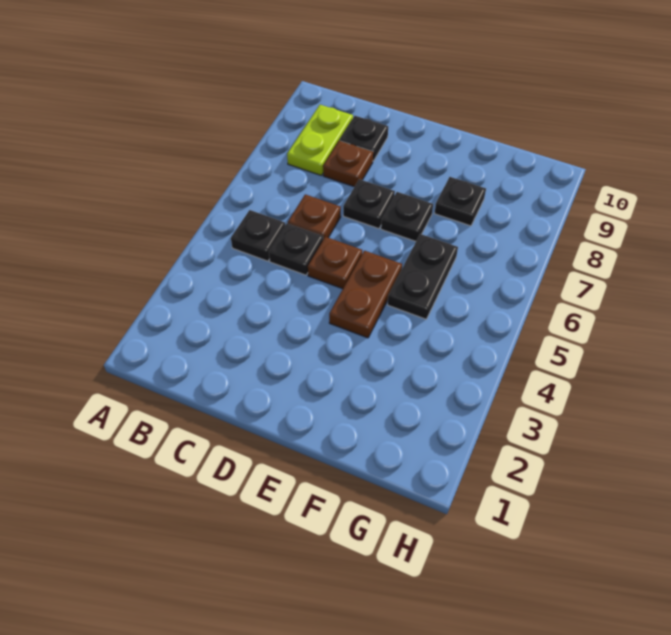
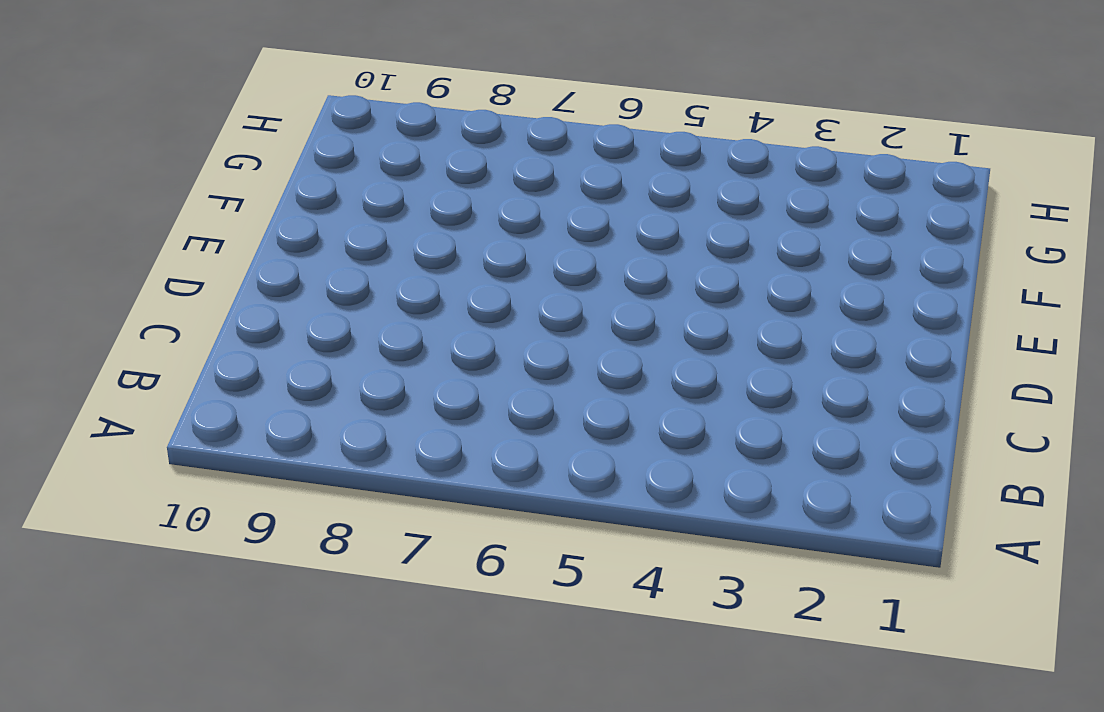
none -> black plate B5 level 1
none -> lime plate B8:B9 level 1
none -> black plate C5 level 1

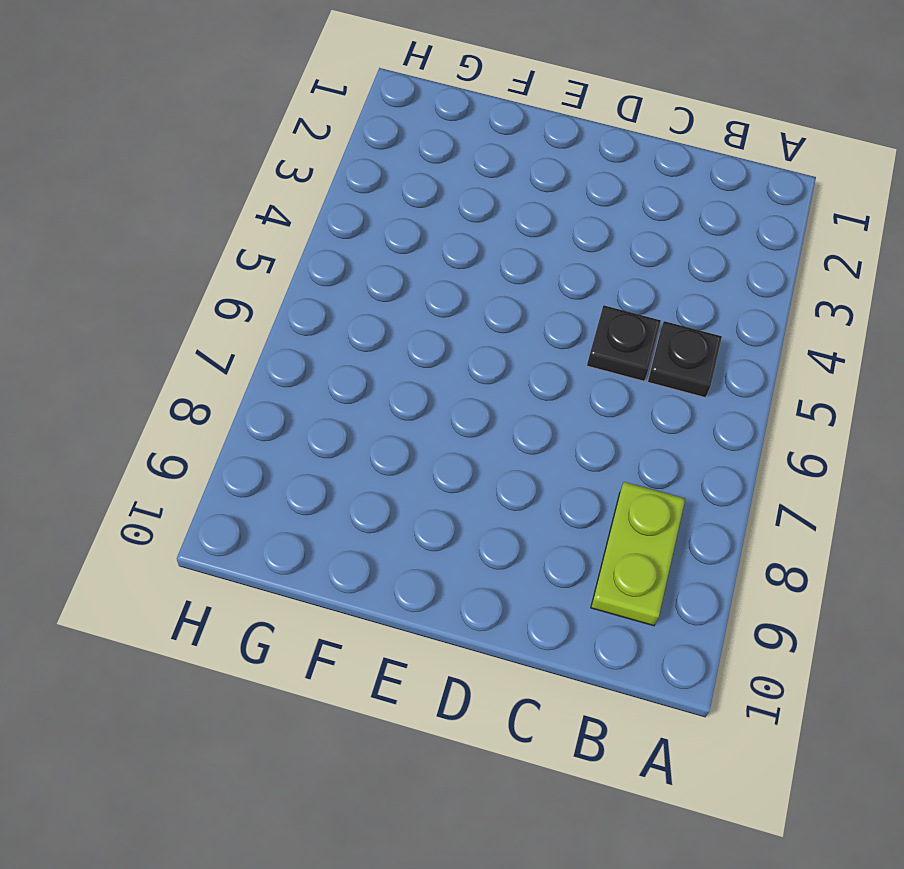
none -> brown plate C6 level 1
none -> brown plate C8 level 1
none -> black plate C9 level 1

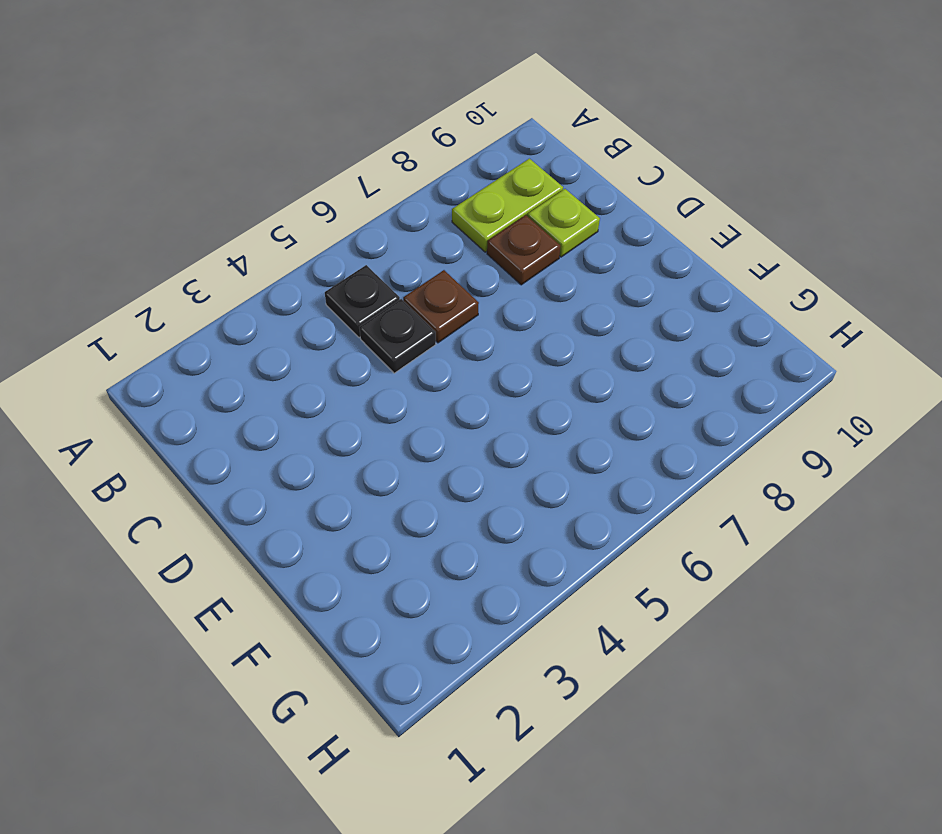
lime plate C9 level 1 -> black plate C9 level 1
none -> brown plate D5 level 1
none -> black plate D7 level 1
none -> brown plate E4:E5 level 1

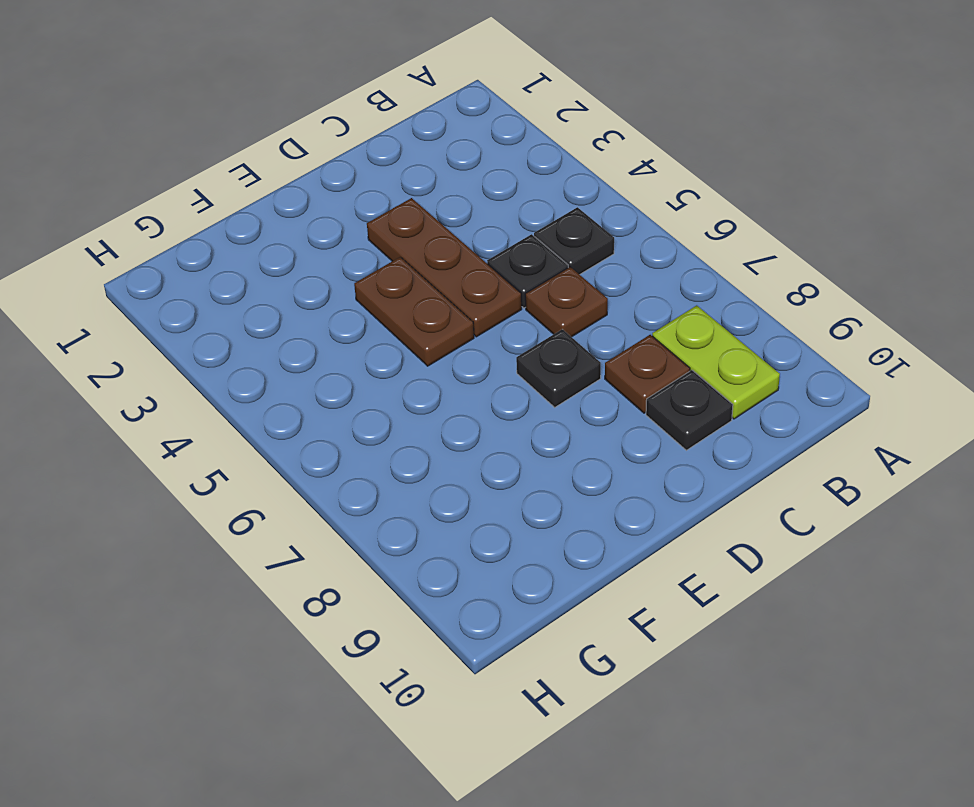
brown plate D3:D5 level 1 -> brown plate D5 level 1
none -> black plate E7 level 1
none -> black plate F5:F6 level 1
none -> black plate F8 level 1

